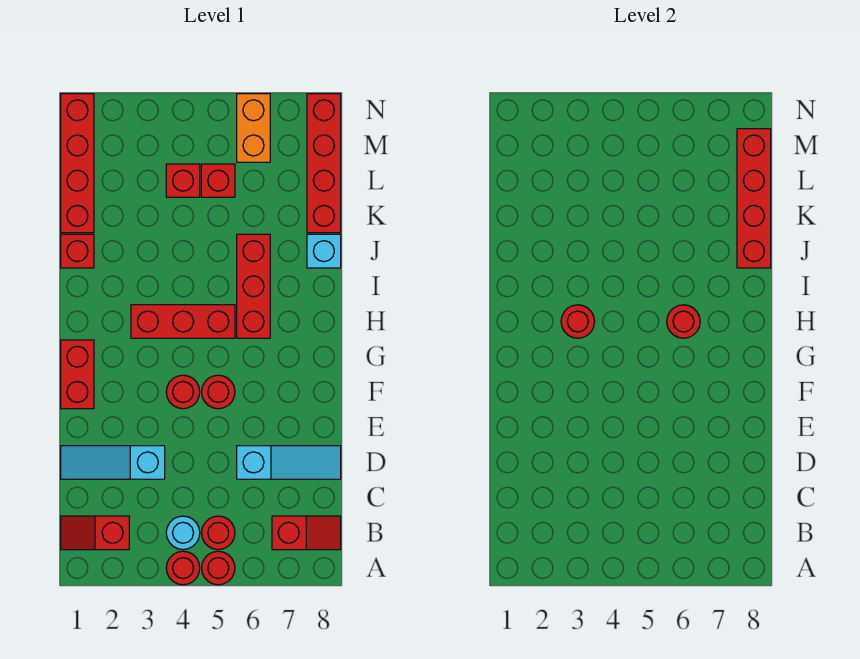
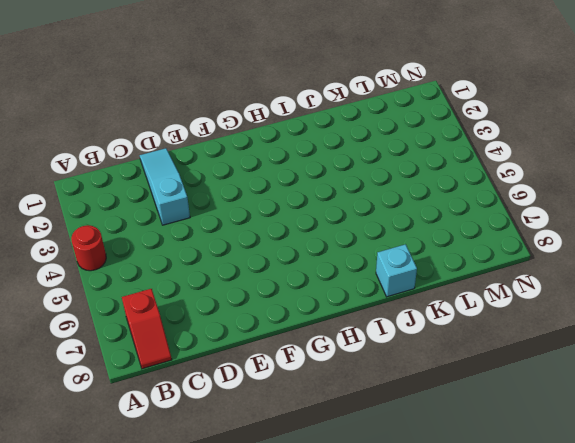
none -> red round brick A5 level 1
none -> red slope B1:B2 level 1 top 2
none -> cyan round brick B4 level 1

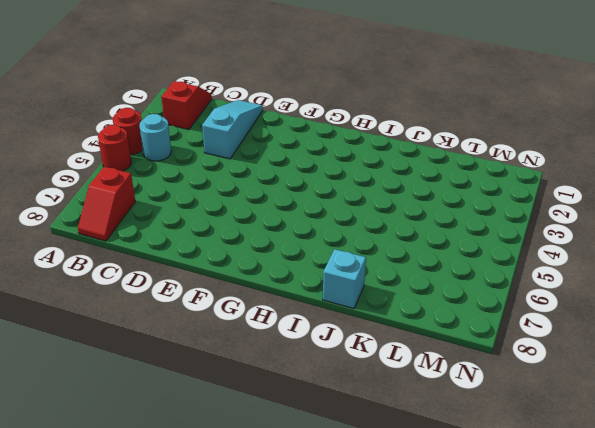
none -> red round brick B5 level 1
none -> cyan slope D6:D8 level 1 top 6
none -> red brick F1:G1 level 1

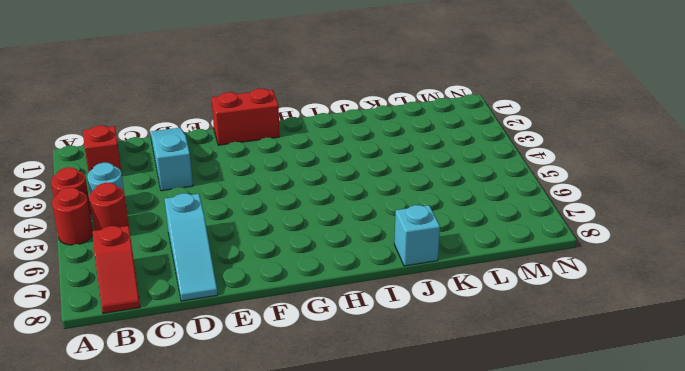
none -> red round brick F4 level 1
none -> red round brick F5 level 1
none -> red brick H3:H5 level 1

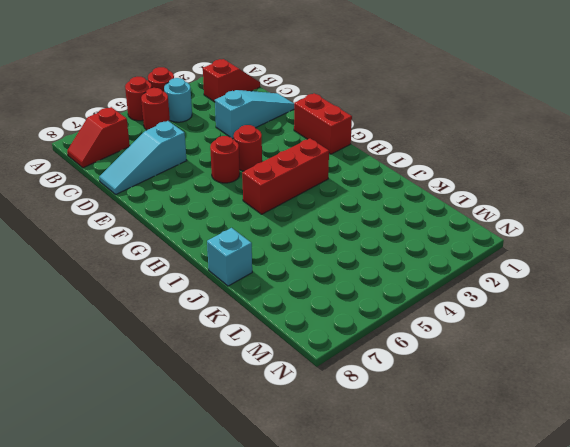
none -> red brick H6:J6 level 1
none -> red brick J1 level 1
none -> red brick K1:N1 level 1

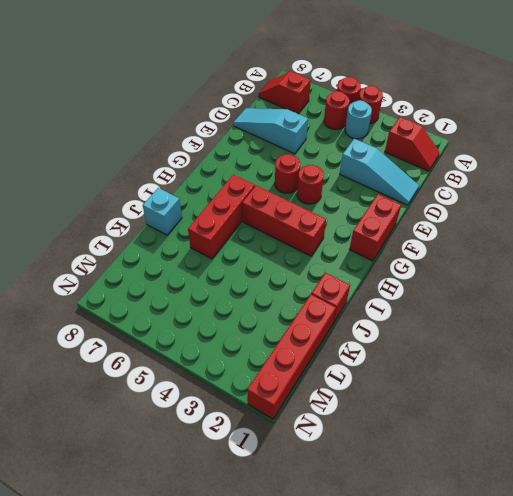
none -> red brick K8:N8 level 1
none -> red brick L4 level 1
none -> red brick L5 level 1

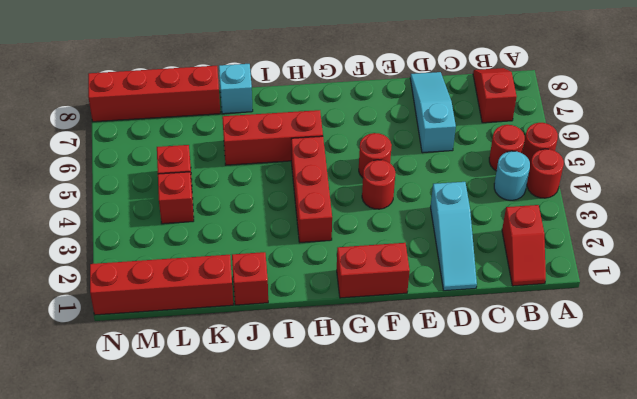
none -> orange brick M6:N6 level 1
none -> red round brick H3 level 2
none -> red round brick H6 level 2

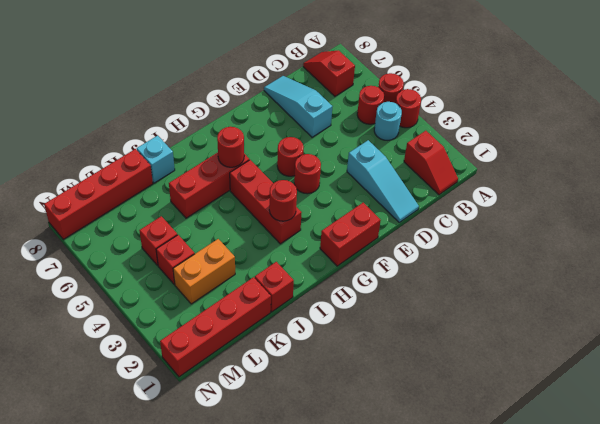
orange brick K3:L3 level 1 -> orange brick M6:N6 level 1
none -> red brick J8:M8 level 2

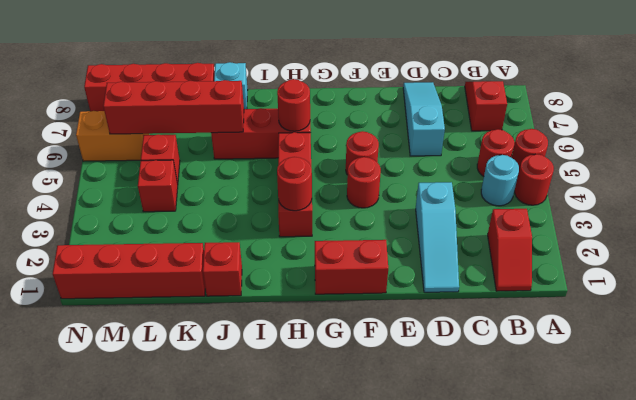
red brick J6:M6 level 2 -> red brick J8:M8 level 2

